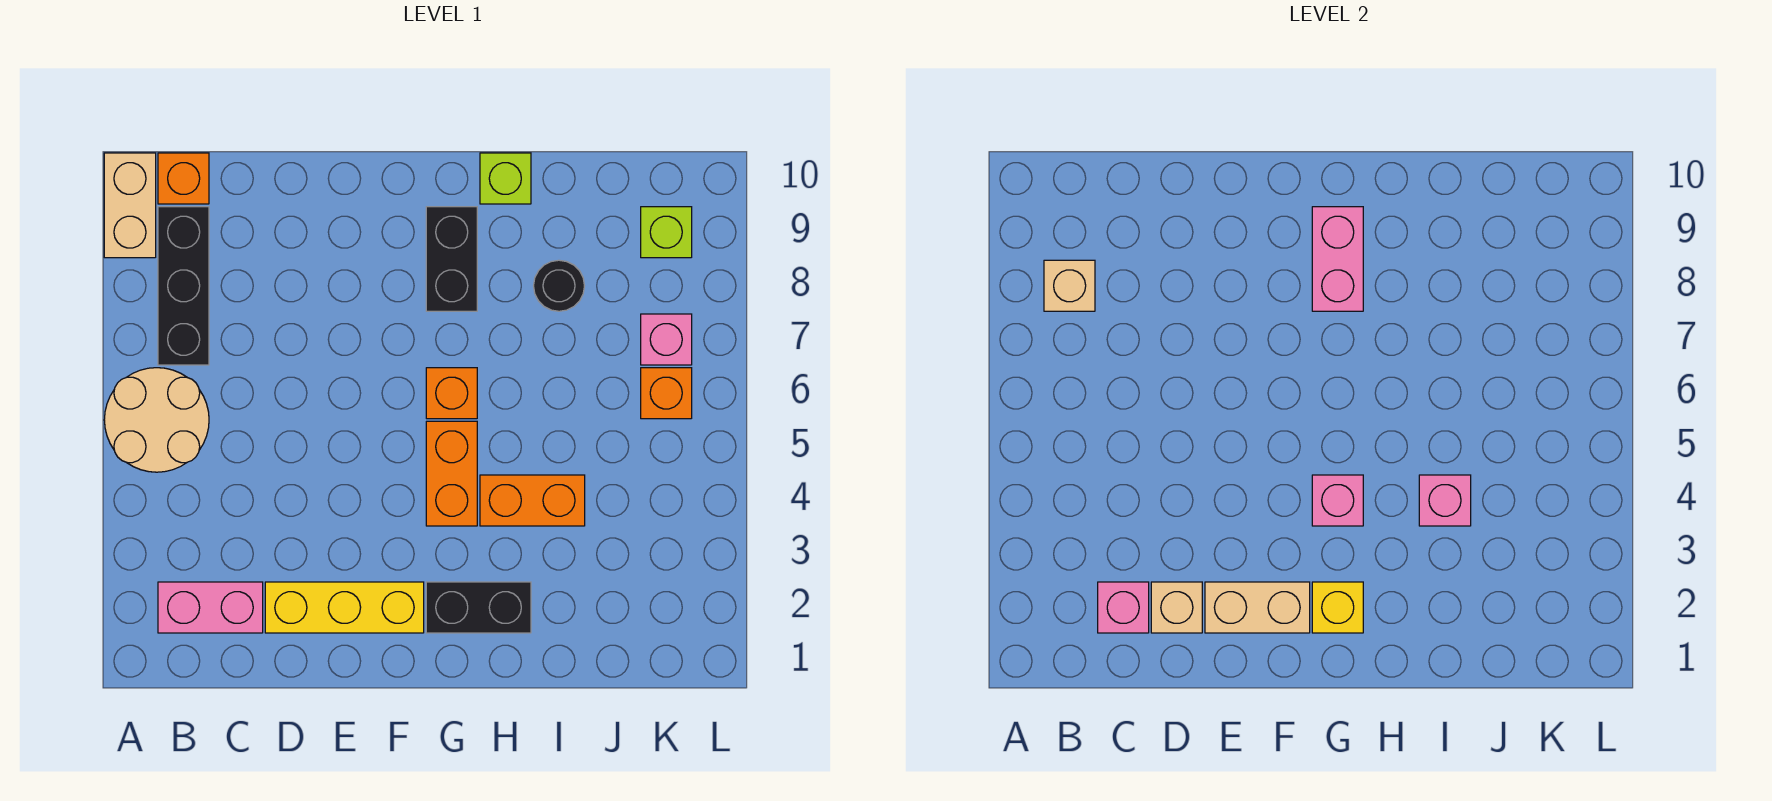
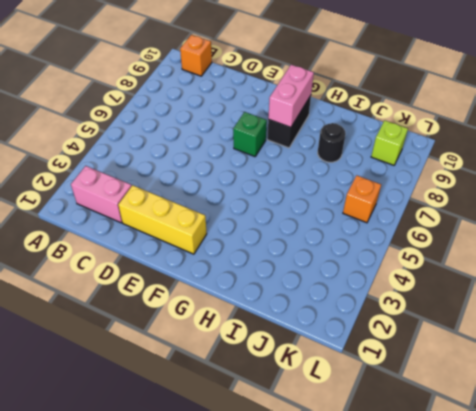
green brick F7 level 1 -> none
none -> tan round brick A5:B6 level 1
none -> tan brick A9:A10 level 1
none -> black brick B7:B9 level 1

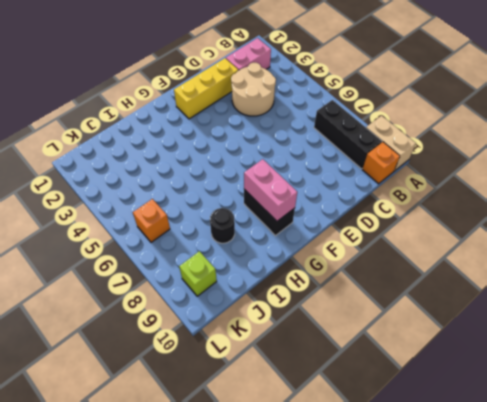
tan round brick C3:D4 level 1 -> tan round brick A5:B6 level 1
none -> black brick G2:H2 level 1
none -> orange brick G4:G5 level 1
none -> orange brick G6 level 1

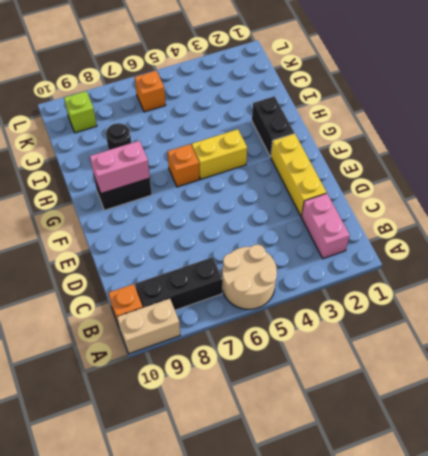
yellow brick G4:G5 level 1 -> orange brick G4:G5 level 1
none -> orange brick H4:I4 level 1
none -> lime brick H10 level 1
none -> pink brick K7 level 1

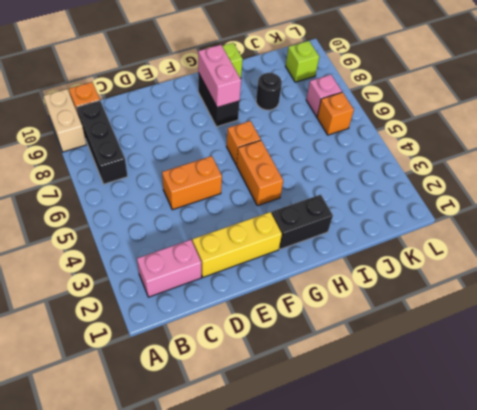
orange brick D5:E5 level 1 -> orange brick H4:I4 level 1
none -> tan round brick A5:B6 level 1
none -> tan brick B8 level 2
none -> pink brick C2 level 2

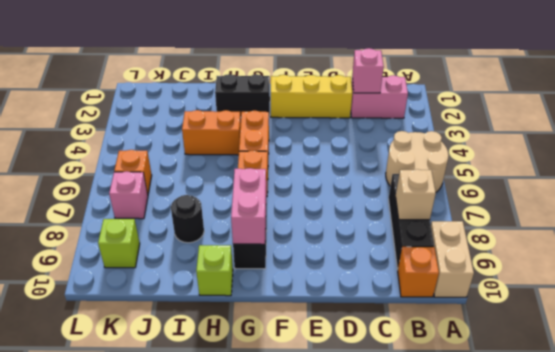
none -> tan brick D2 level 2
none -> tan brick E2:F2 level 2
none -> yellow brick G2 level 2

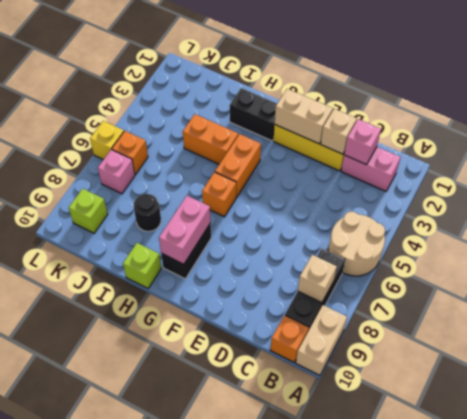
yellow brick L6 level 1 -> yellow brick G2 level 2
none -> pink brick G4 level 2
none -> pink brick I4 level 2

